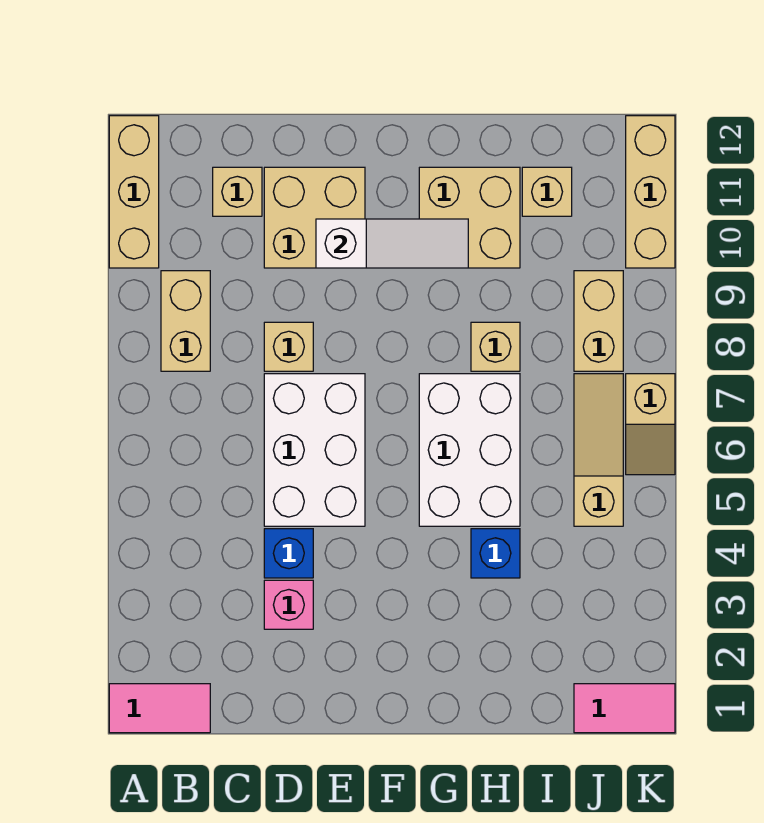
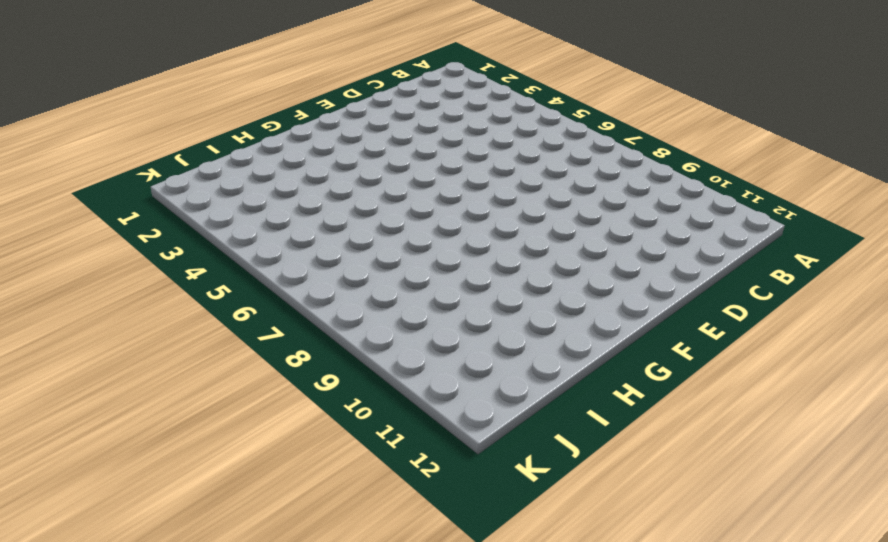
none -> pink tile A1:B1 level 1
none -> tan brick A10:A12 level 1
none -> tan brick B8:B9 level 1

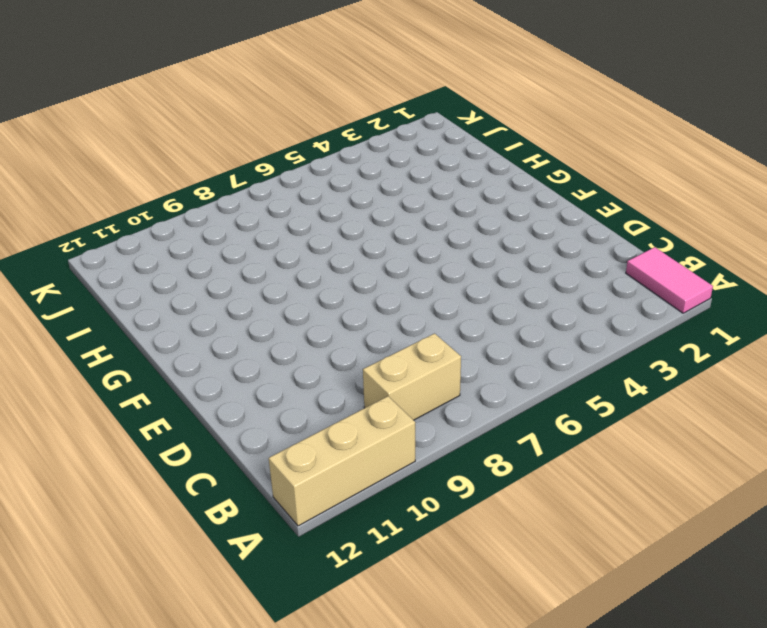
none -> tan brick C11 level 1
none -> pink brick D3 level 1
none -> blue brick D4 level 1

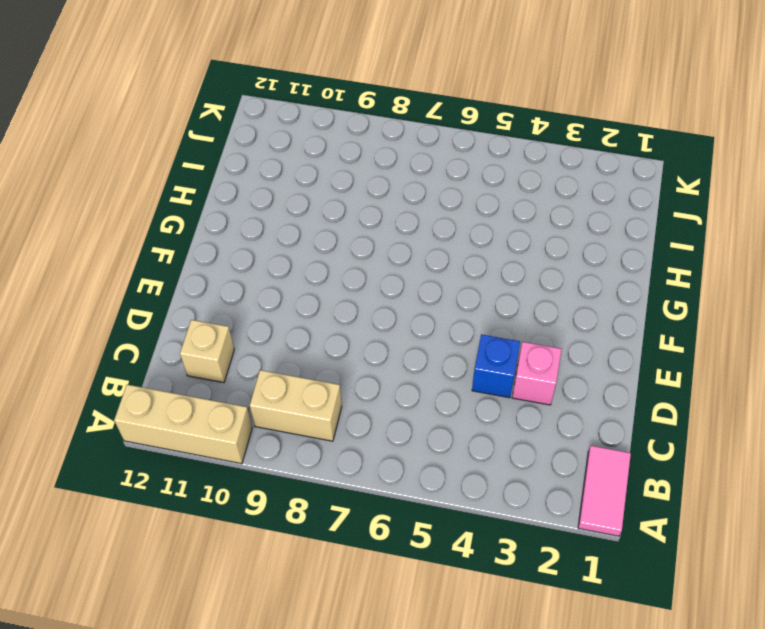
none -> white brick D5:E7 level 1
none -> tan brick D8 level 1
none -> tan brick D10:E11 level 1

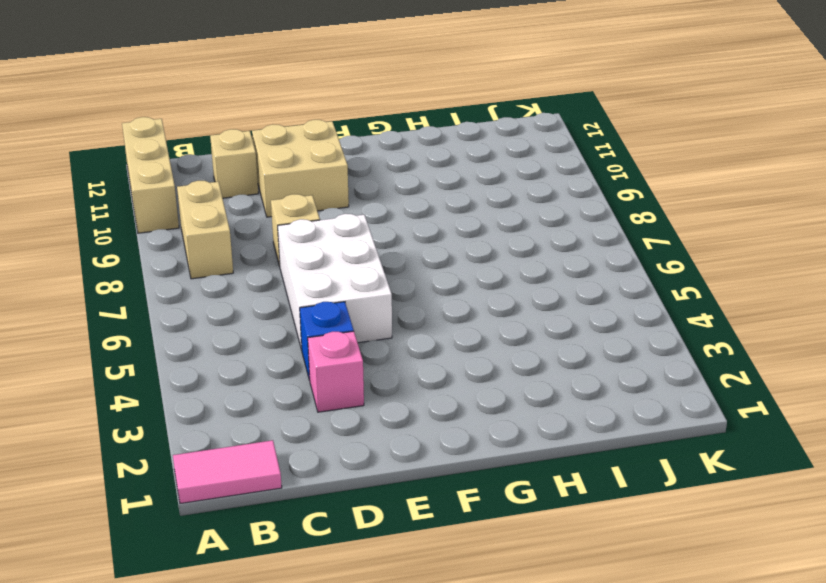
none -> white brick G5:H7 level 1
none -> tan brick G10:H11 level 1
none -> blue brick H4 level 1

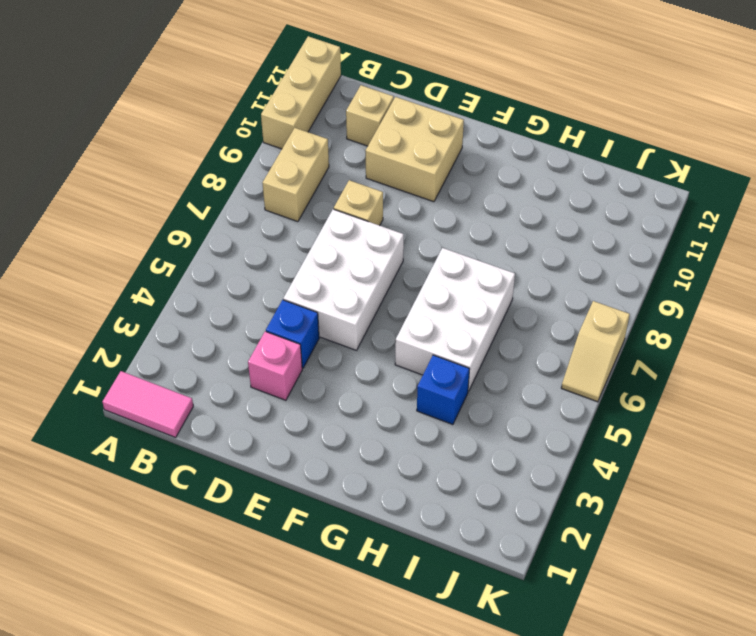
none -> tan brick G10:H11 level 1
none -> tan brick H8 level 1
none -> tan brick I11 level 1

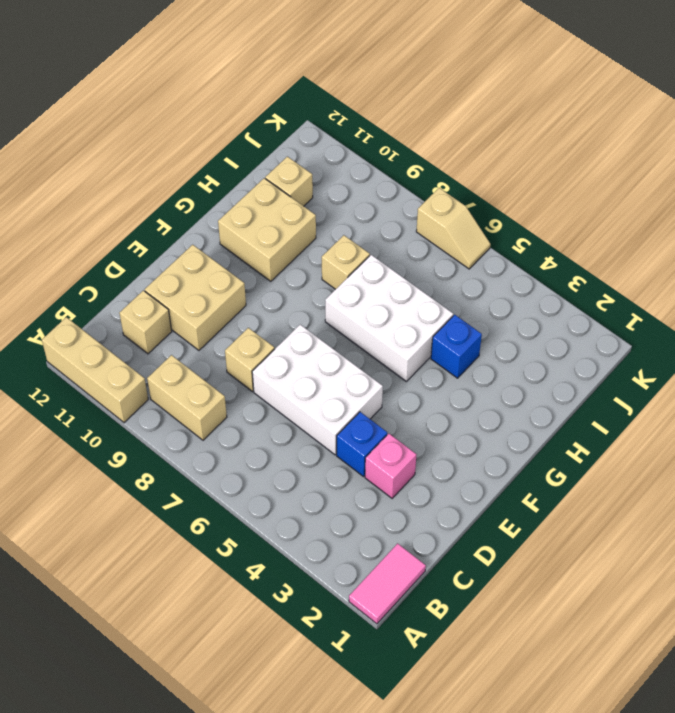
none -> pink tile J1:K1 level 1
none -> tan slope J5:J7 level 1 top 5
none -> tan brick J8:J9 level 1

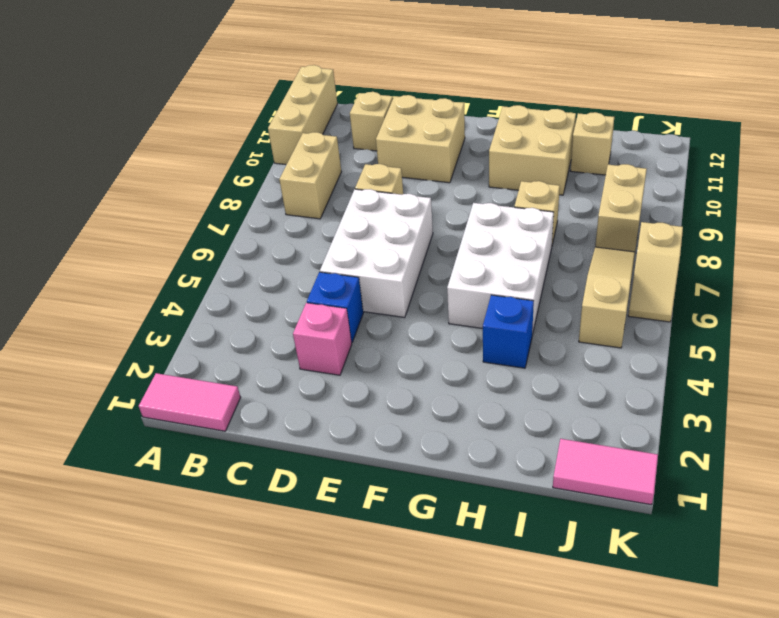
none -> tan brick K10:K12 level 1
none -> white slope E10:G10 level 2 top E

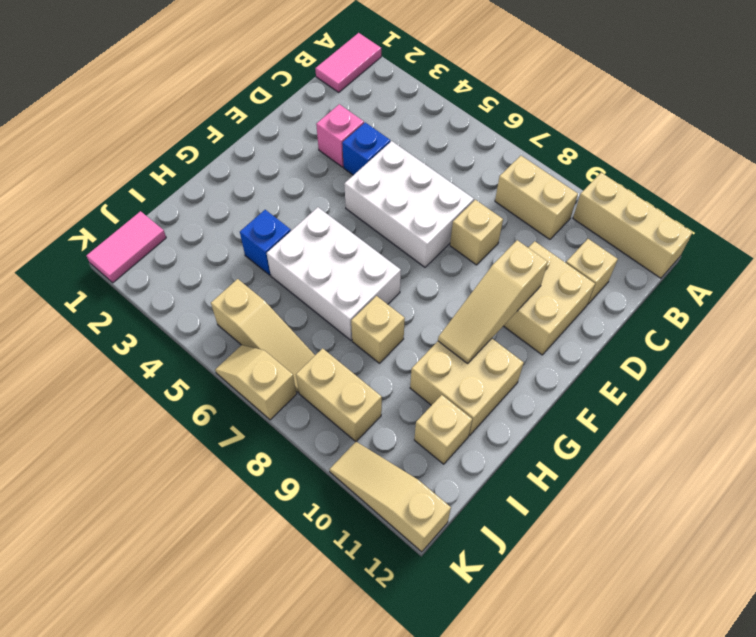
tan slope E10:G10 level 2 top E -> white slope E10:G10 level 2 top E
tan slope K10:K12 level 1 top 12 -> tan brick K10:K12 level 1

